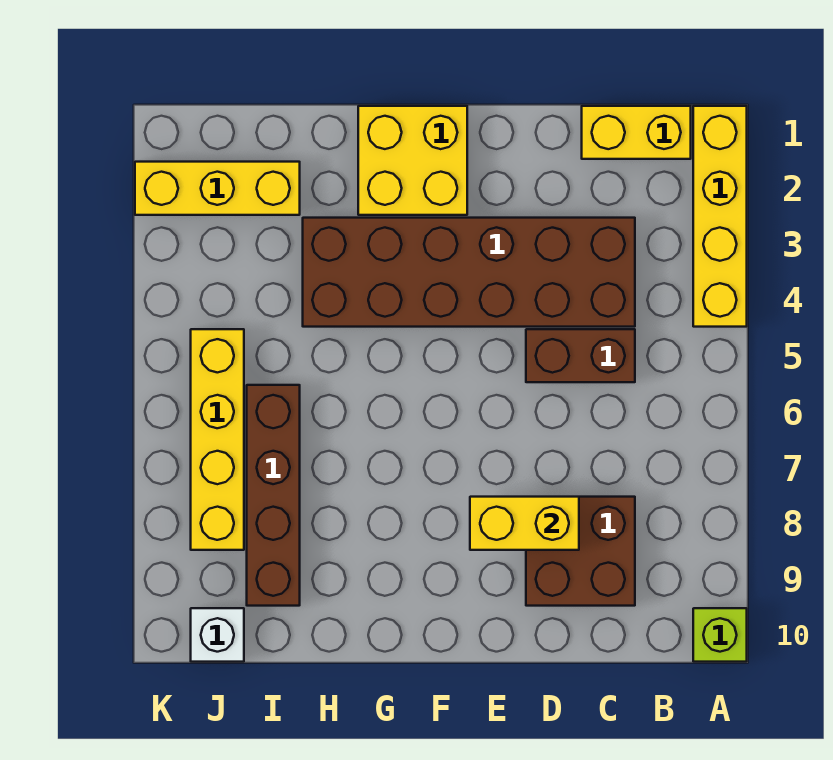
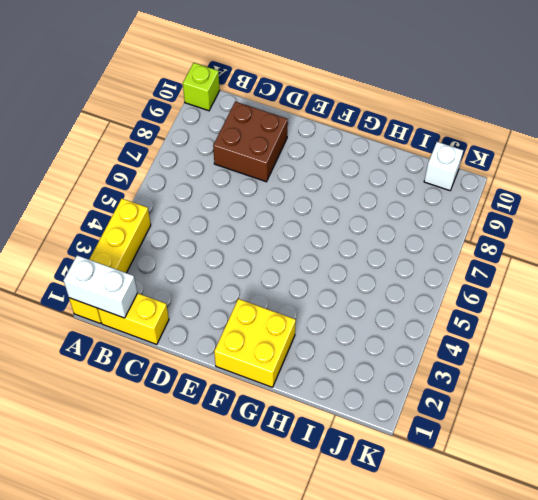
white brick A1:B1 level 2 -> none
none -> brown brick C3:H4 level 1
none -> brown brick C5:D5 level 1
none -> yellow brick I2:K2 level 1

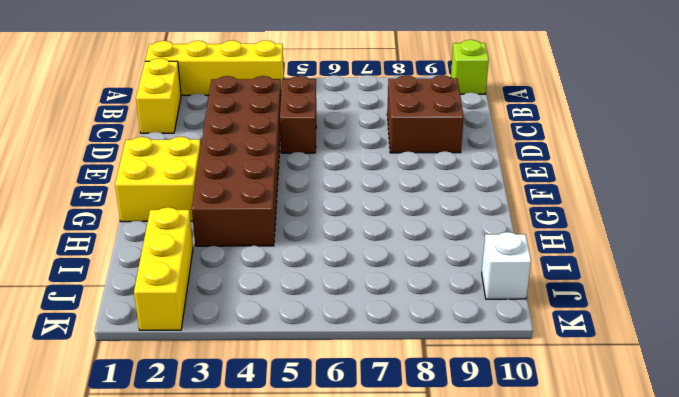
none -> brown brick I6:I9 level 1
none -> yellow brick J5:J8 level 1
none -> yellow brick D8:E8 level 2

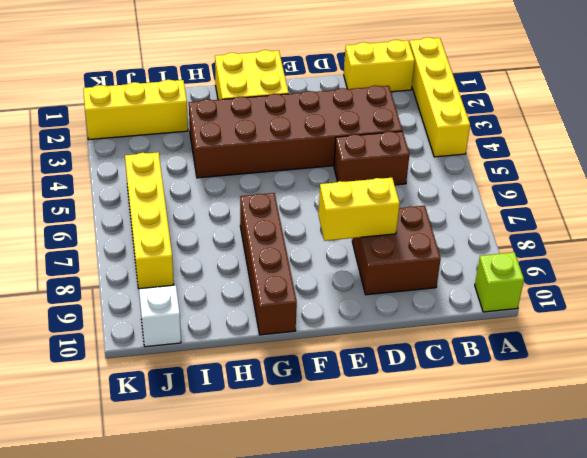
brown brick G7:G10 level 1 -> brown brick I6:I9 level 1

